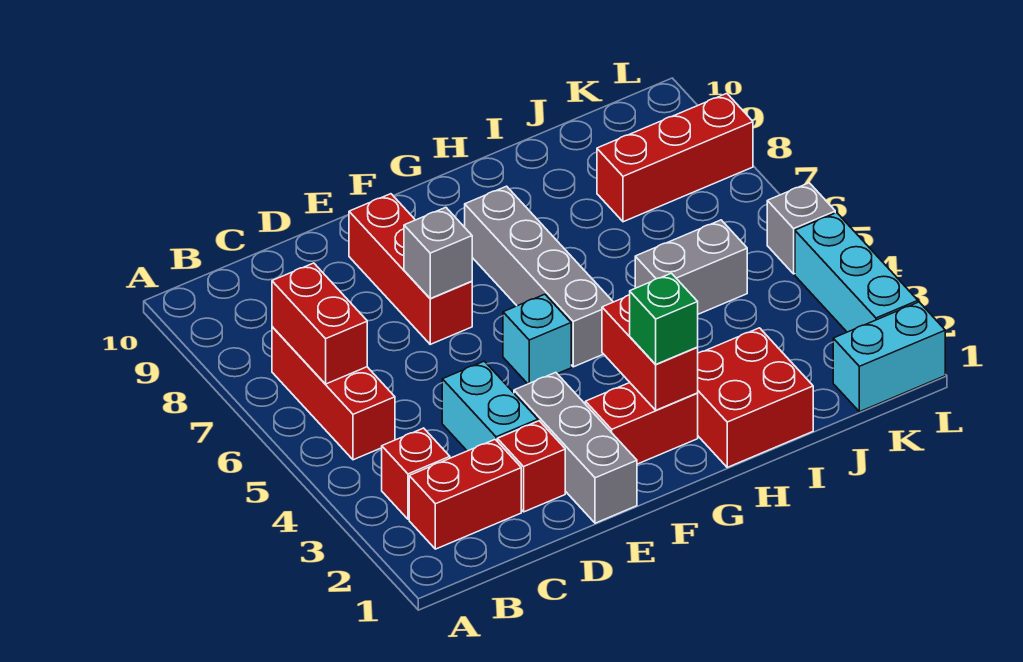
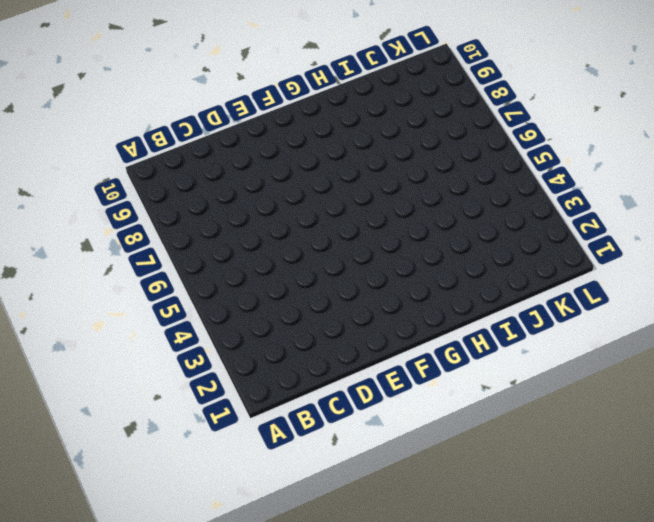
none -> red brick B2:C2 level 1
none -> red brick B3 level 1
none -> red brick B5:B7 level 1

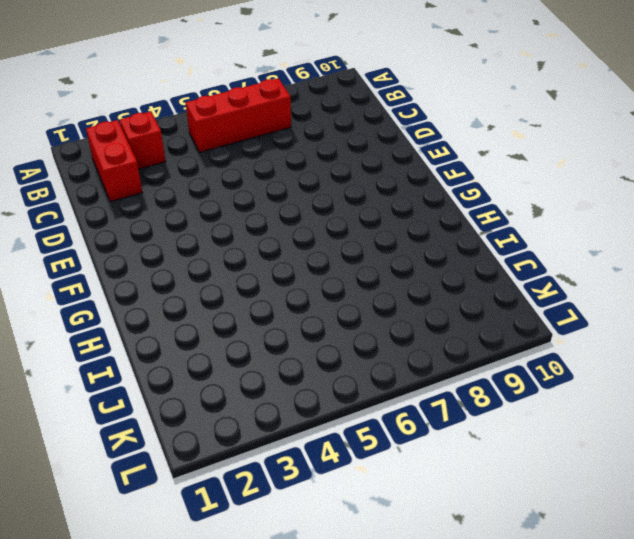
none -> red brick D2 level 1
none -> cyan brick D3:D4 level 1
none -> grey brick E1:E3 level 1

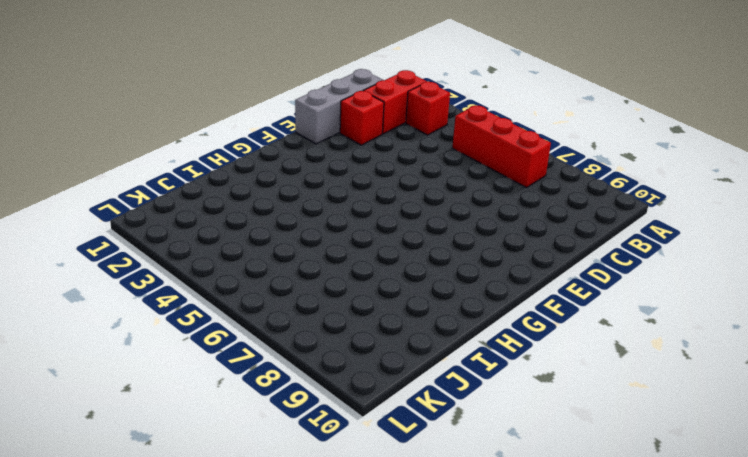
grey brick C1:E1 level 1 -> grey brick E1:E3 level 1
none -> cyan brick D3:D4 level 1
none -> red brick E7:E9 level 1
none -> red brick F2:G2 level 1

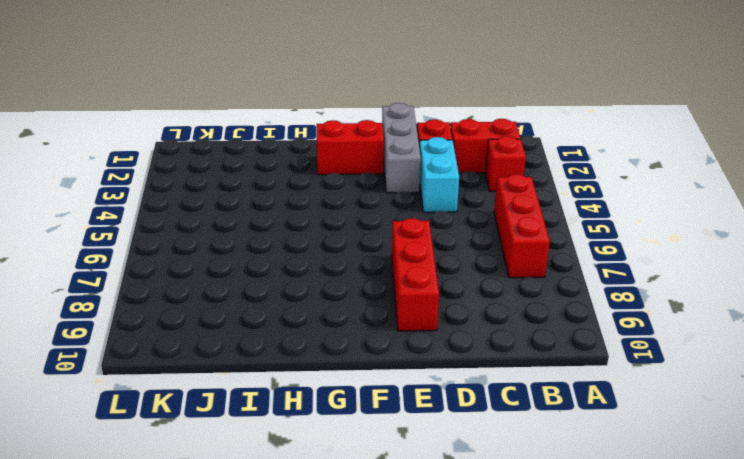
none -> cyan brick F5 level 1
none -> grey brick G5:G8 level 1
none -> red brick H1:I2 level 1

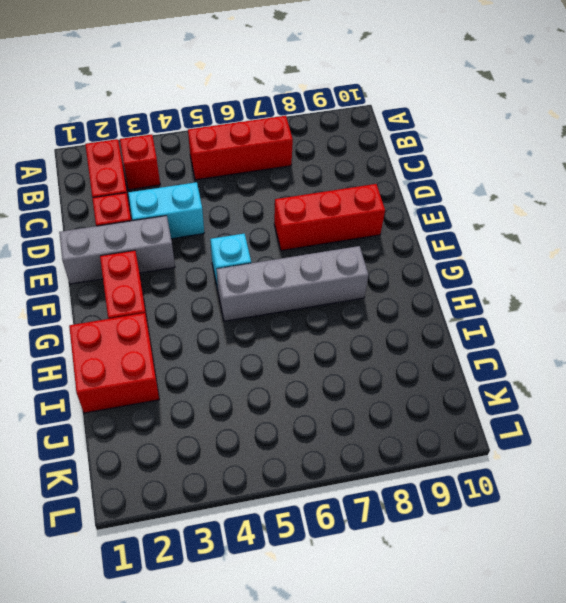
none -> grey brick I5:J5 level 1
none -> red brick J8:L8 level 1
none -> cyan brick K1:L1 level 1

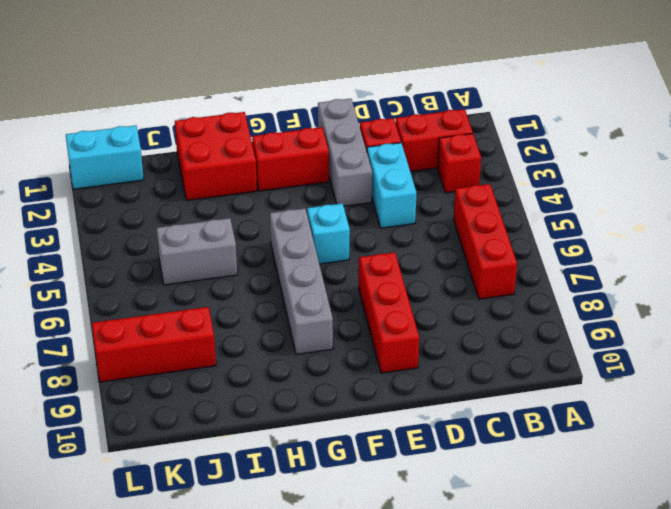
none -> cyan brick L2:L4 level 1
none -> grey brick L5 level 1
none -> red brick B6:B7 level 2

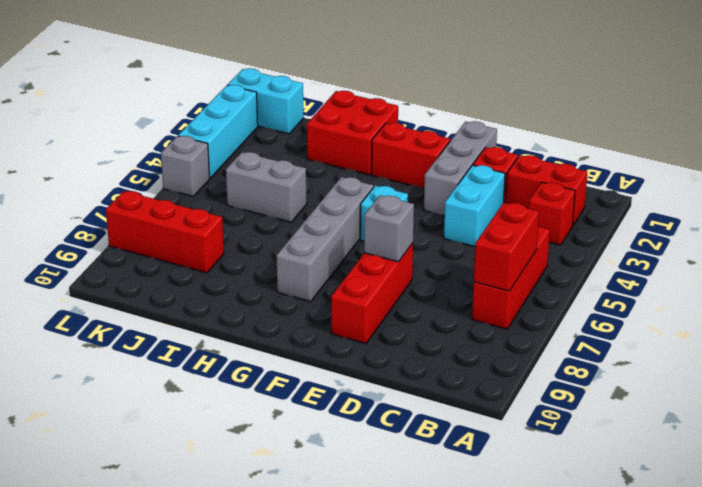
none -> red brick G2:G3 level 2
none -> green brick G2 level 3

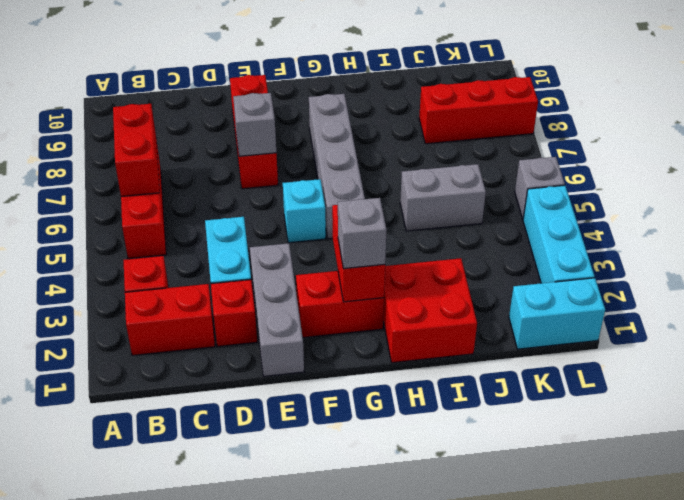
grey brick G2 level 3 -> green brick G2 level 3

